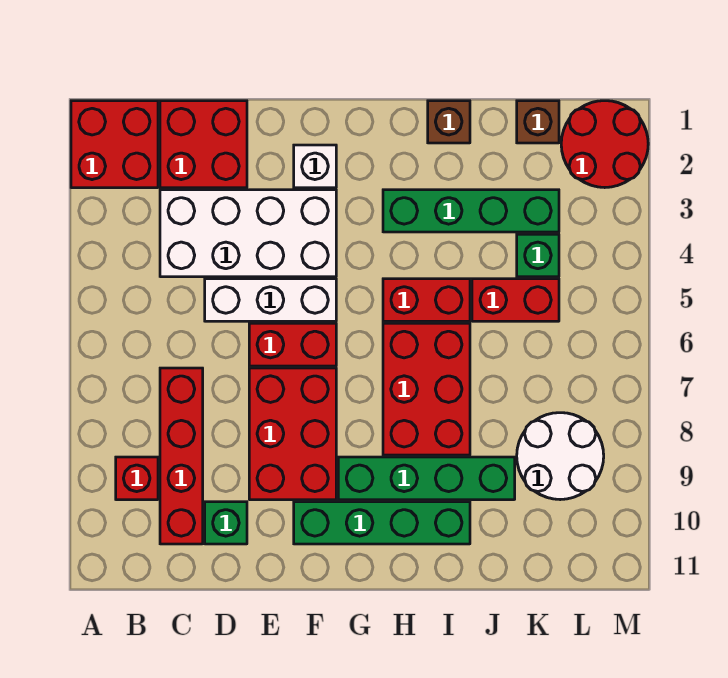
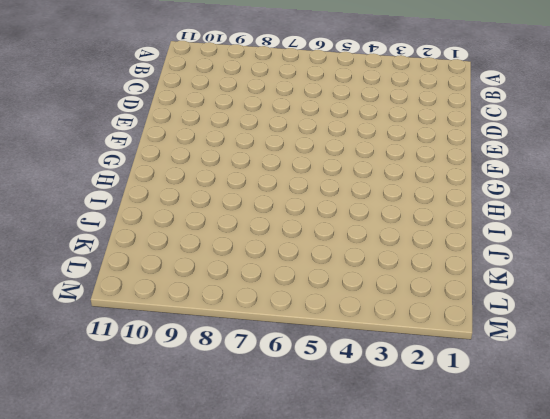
none -> red brick A1:B2 level 1
none -> red brick B9 level 1
none -> red brick C1:D2 level 1

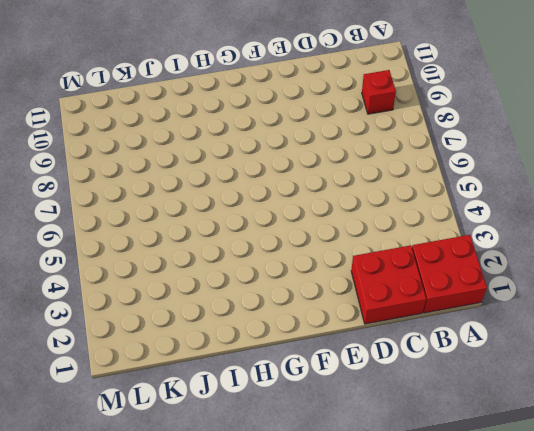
none -> white brick C3:F4 level 1
none -> red brick C7:C10 level 1
none -> white brick D5:F5 level 1

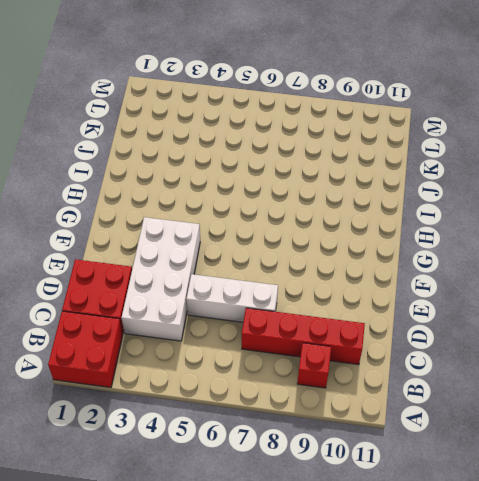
white brick D5:D7 level 1 -> white brick D5:F5 level 1
none -> green brick D10 level 1
none -> red brick E6:F6 level 1
none -> red brick E7:F9 level 1

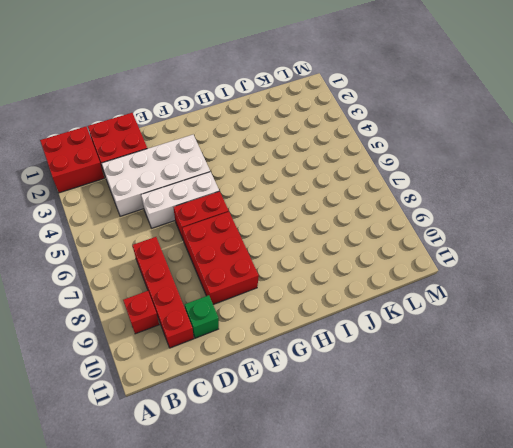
none -> white brick F2 level 1
none -> green brick F10:I10 level 1
none -> green brick G9:J9 level 1

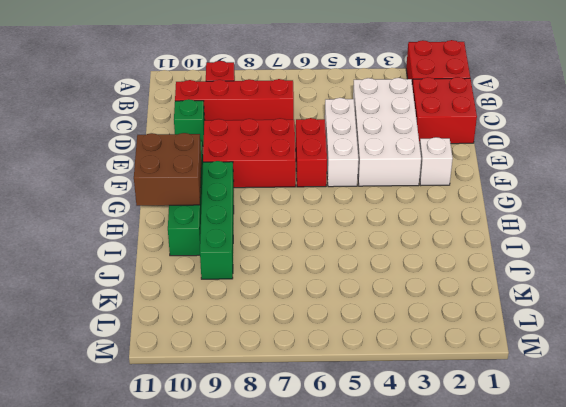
brown brick G10:H11 level 2 -> none
none -> green brick H3:K3 level 1
none -> red brick H5:I5 level 1
none -> red brick H6:I8 level 1

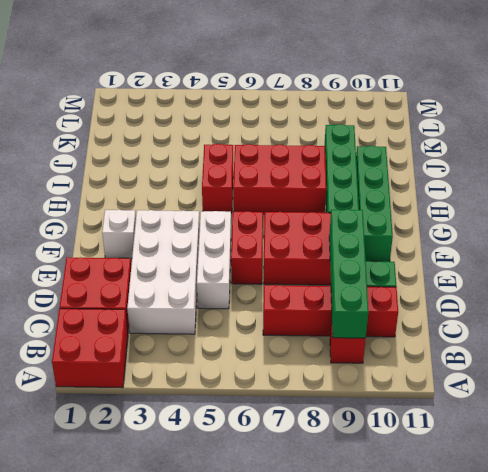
green brick B9:E9 level 2 -> green brick H3:K3 level 1
none -> brown brick I1 level 1
none -> red brick J5:K5 level 1
none -> brown brick K1 level 1

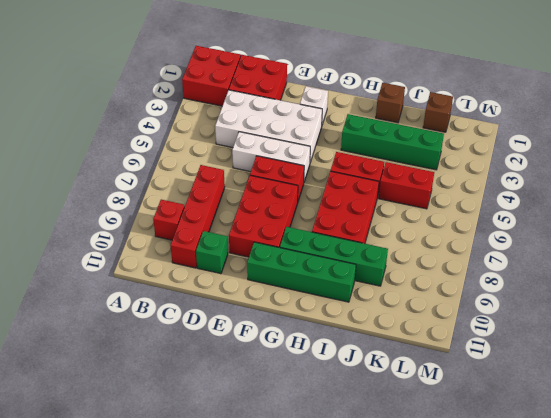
none -> green brick K4 level 1
none -> white round brick K8:L9 level 1
none -> red round brick L1:M2 level 1

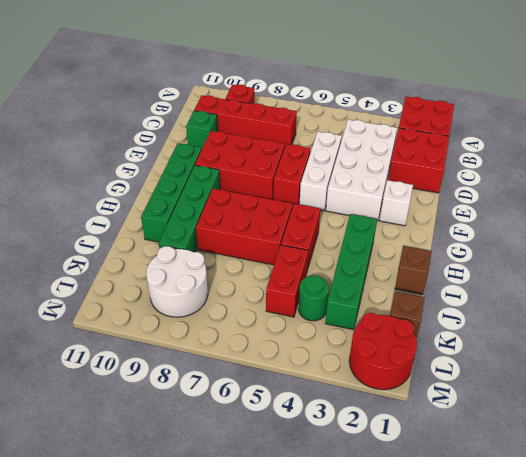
green round brick K4 level 1 -> green brick K4 level 1

